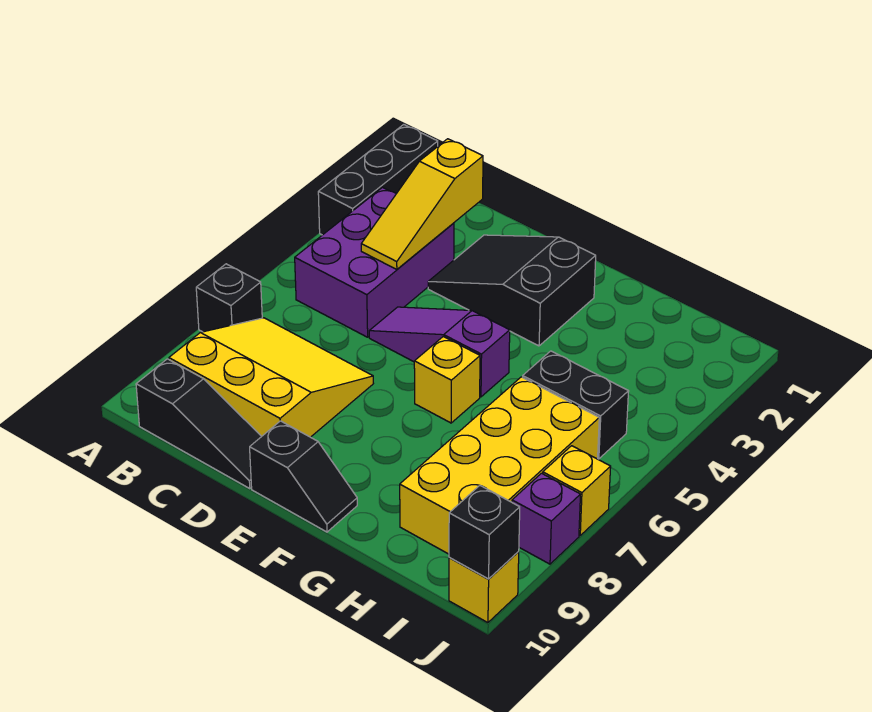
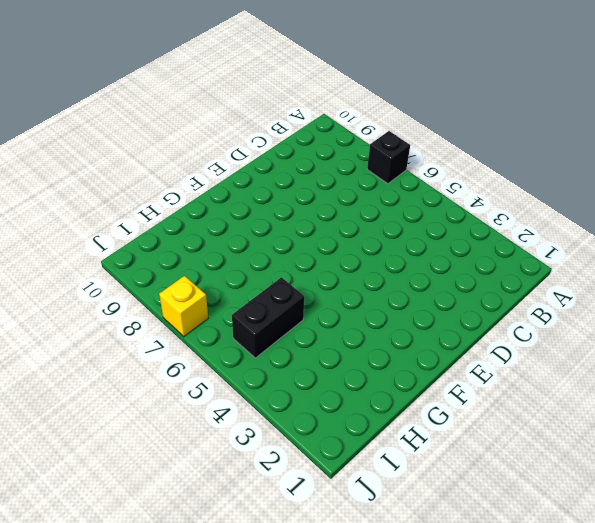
none -> black brick A1:A3 level 1
none -> purple brick B3:C5 level 1
none -> yellow slope B7:D9 level 1 top 9

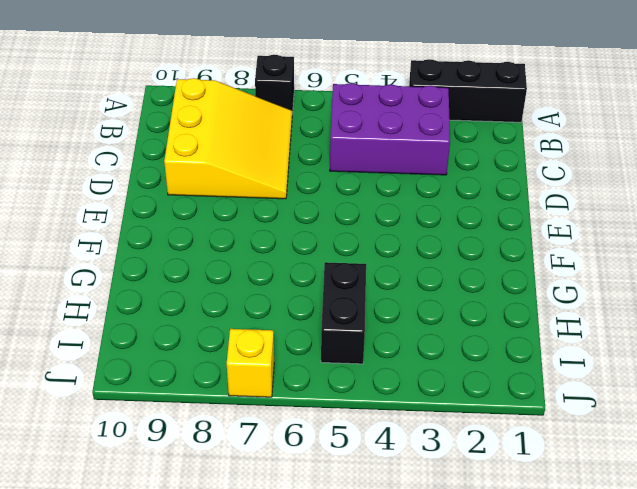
none -> black slope B10:D10 level 1 top B
none -> black slope D2:F3 level 1 top F
none -> purple slope D5:F5 level 1 top F

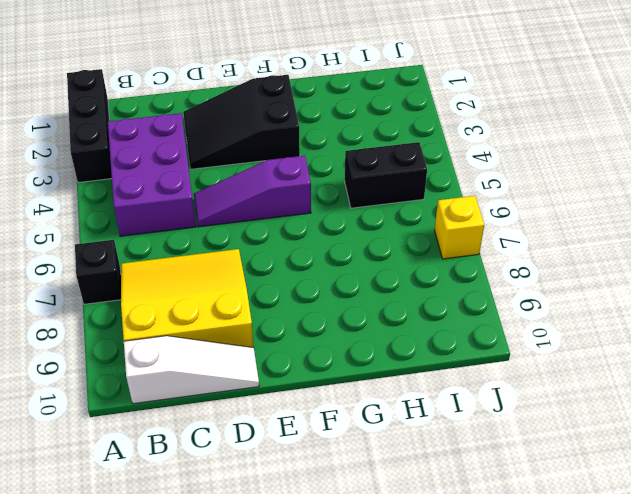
white slope B10:D10 level 1 top B -> black slope B10:D10 level 1 top B
none -> black slope E10:F10 level 1 top E
none -> yellow brick F6 level 1
none -> yellow brick H6:I9 level 1

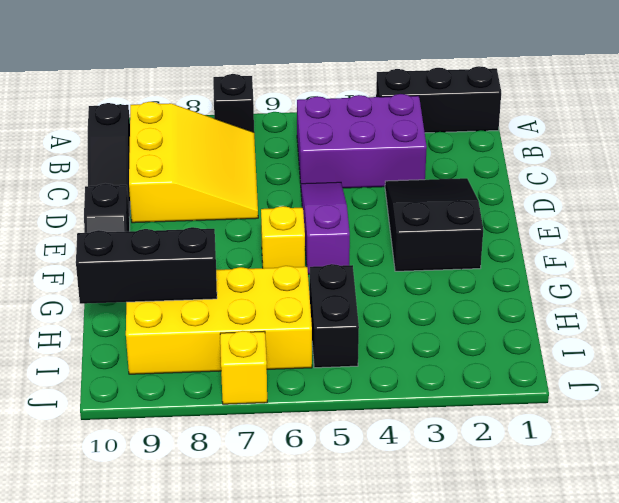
black brick H8:H10 level 2 -> none
none -> purple brick J8 level 1
none -> yellow brick J10 level 1
none -> yellow slope C2:C4 level 2 top 2

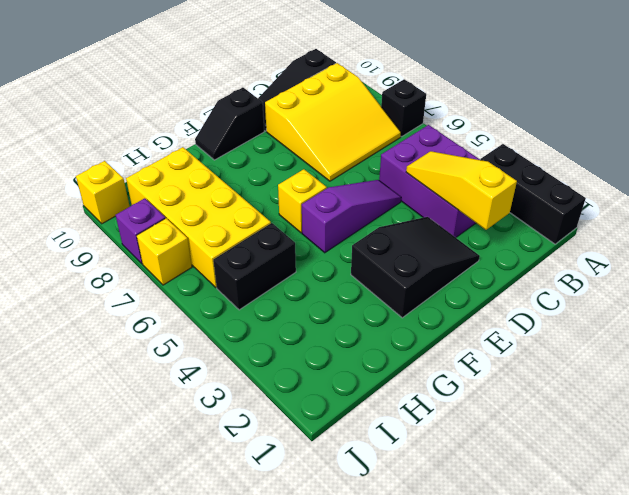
none -> black brick J10 level 2

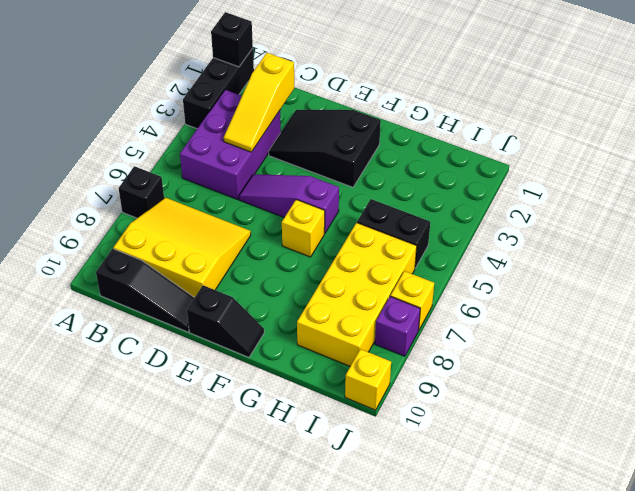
black brick A1 level 2 -> black brick J10 level 2

